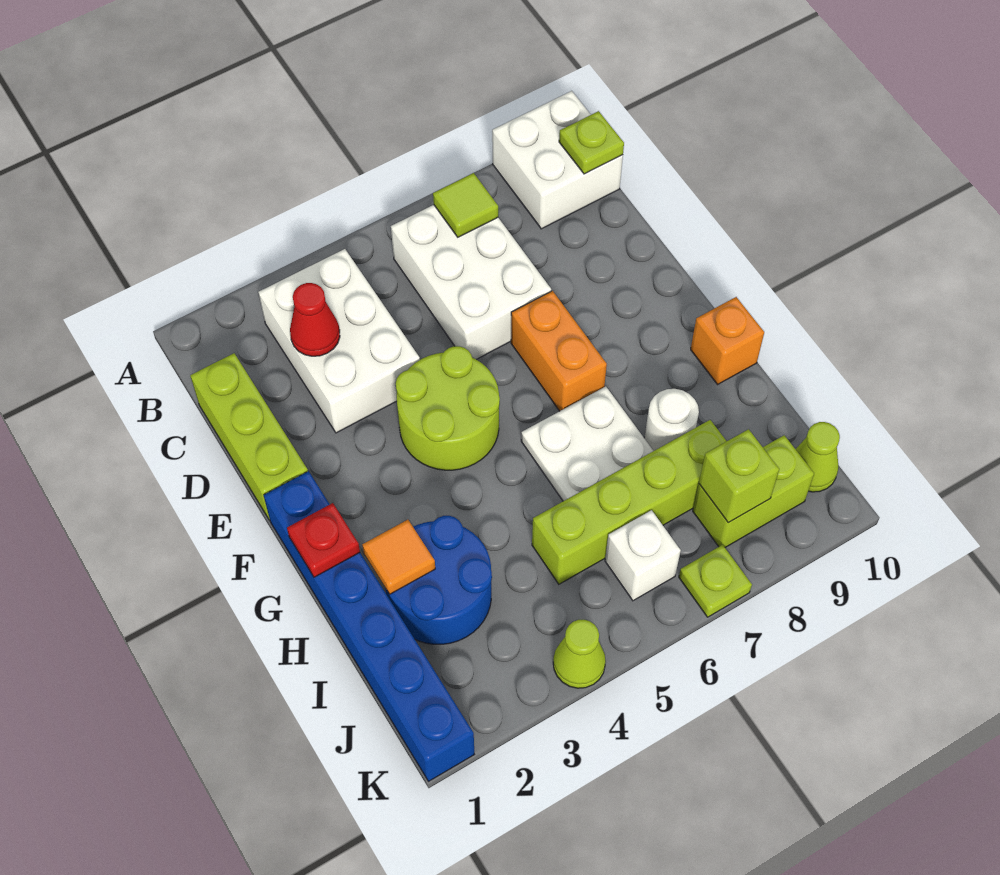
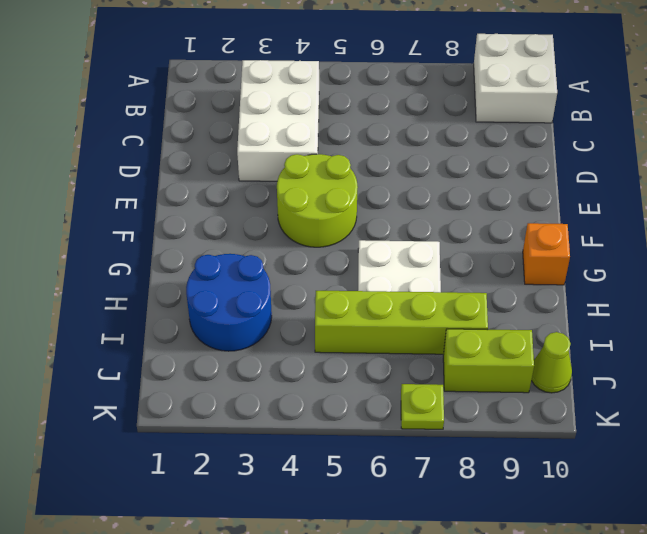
none -> white brick B6:D7 level 1
none -> lime brick C1:E1 level 1
none -> orange brick E7:F7 level 1

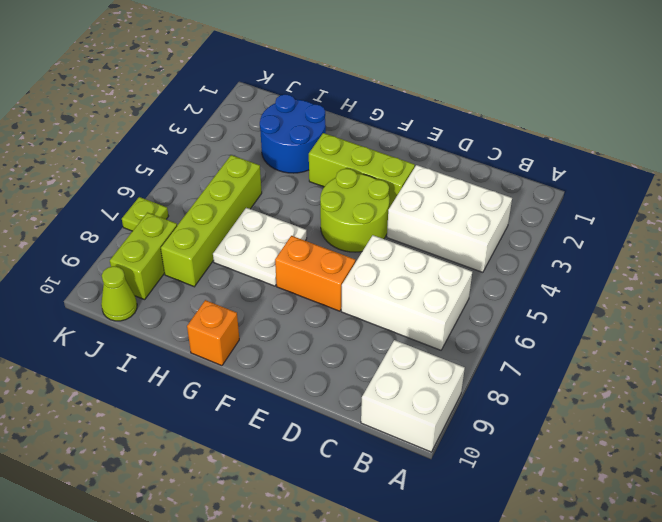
lime brick E3:G3 level 1 -> lime brick C1:E1 level 1
none -> blue brick F1:K1 level 1
none -> white round brick H8 level 1
none -> white brick J6 level 1

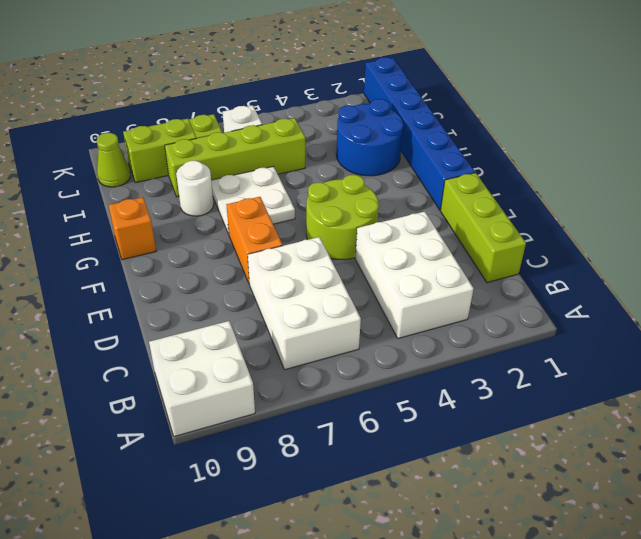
none -> lime cone K4 level 1
none -> lime tile B7 level 2
none -> lime plate B10 level 2

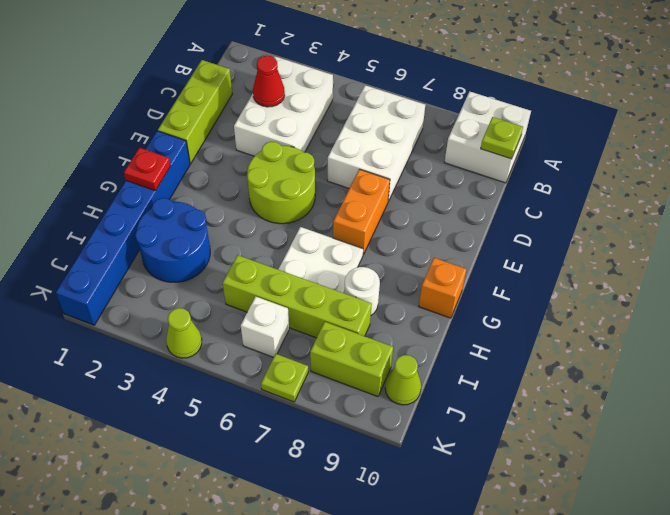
none -> lime tile B7 level 2
none -> orange tile H2 level 2
none -> lime brick J8 level 2

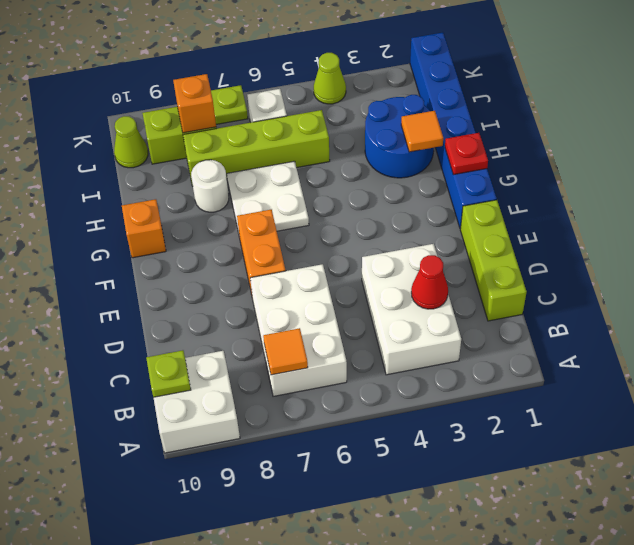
orange tile B7 level 2 -> lime tile B7 level 2
orange brick J8 level 2 -> lime brick J8 level 2
none -> lime round brick E4:F5 level 1

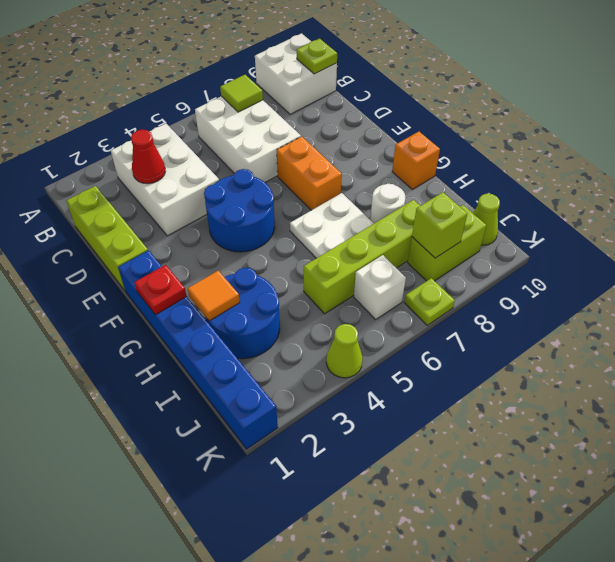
blue round brick E4:F5 level 1 -> lime round brick E4:F5 level 1

